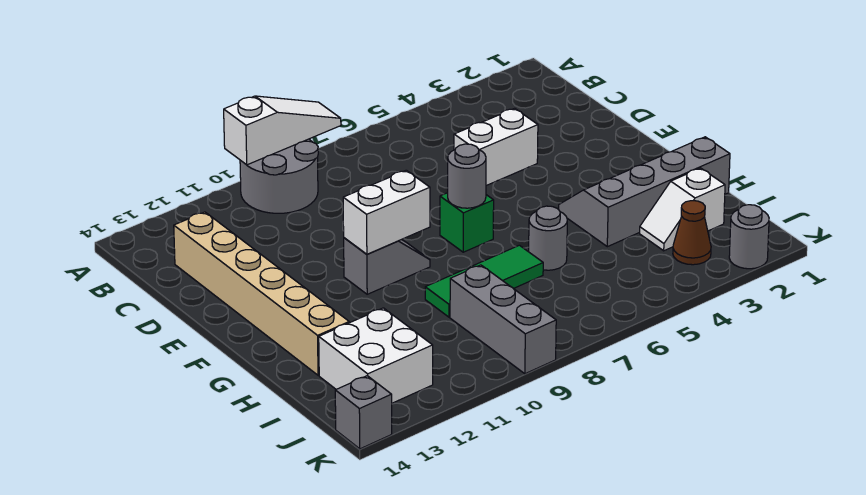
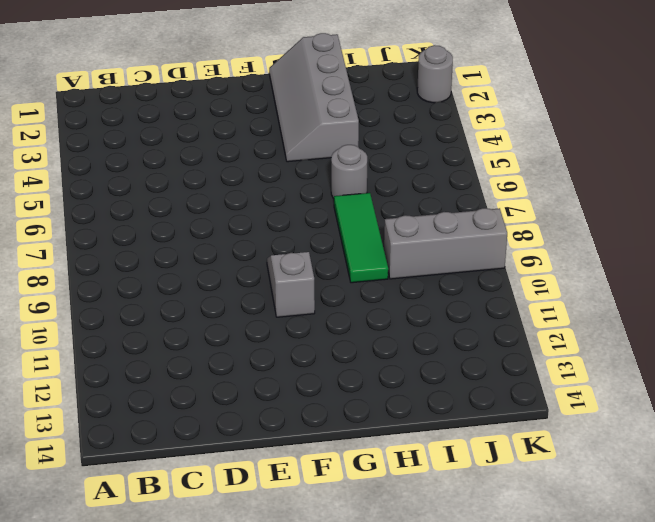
none -> grey round brick A9:B10 level 1
none -> tan brick C13:H13 level 1
none -> white brick D4:D5 level 1

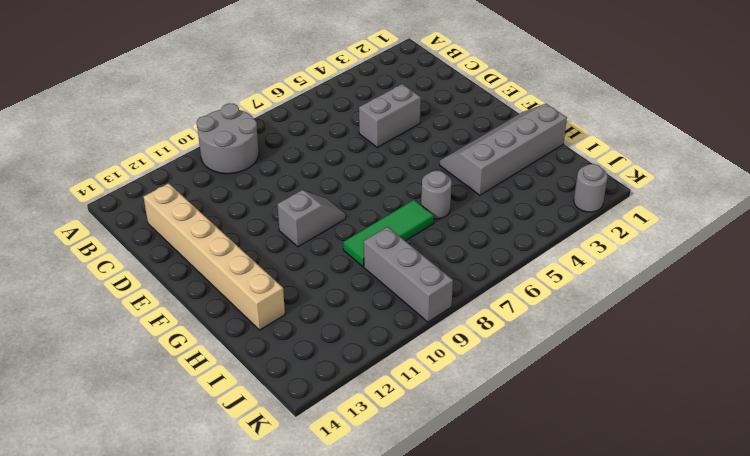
grey brick D4:D5 level 1 -> white brick D4:D5 level 1
none -> green brick F7 level 1
none -> white slope I2:I3 level 1 top 2
none -> white brick I12:J13 level 1

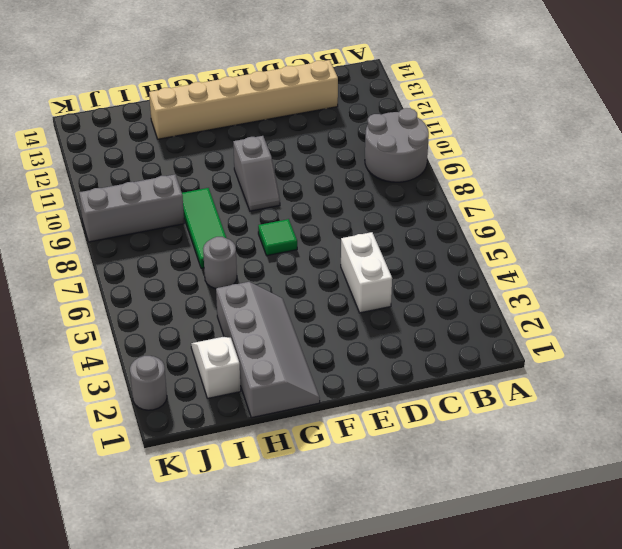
green tile F7 level 1 -> green brick F7 level 1
none -> white brick I12:J13 level 1
none -> brown cone J3 level 1
none -> grey brick K14 level 1

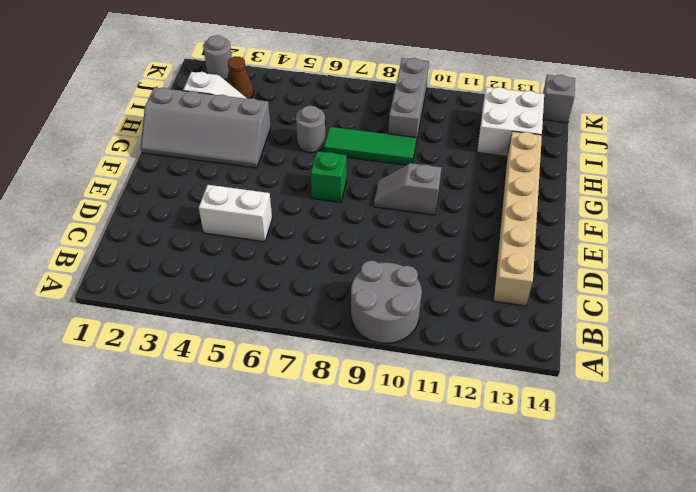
none -> white slope A8:A10 level 2 top 10
none -> grey round brick F7 level 2
none -> white brick F9:F10 level 2

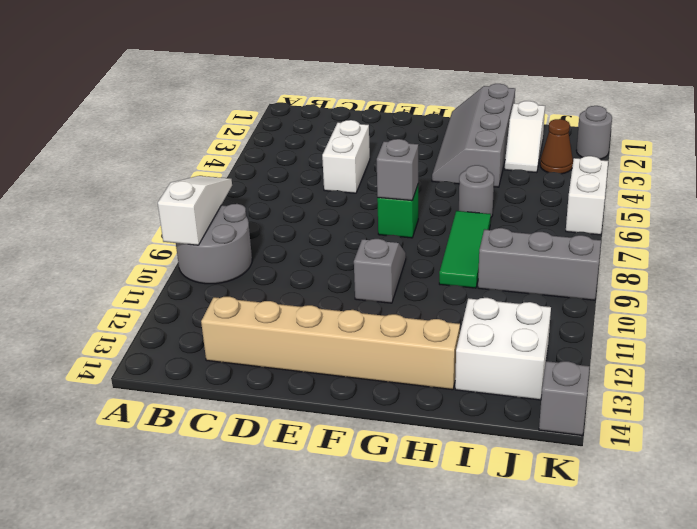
grey brick F7 level 2 -> grey round brick F7 level 2
white brick K5:K6 level 1 -> white brick F9:F10 level 2

